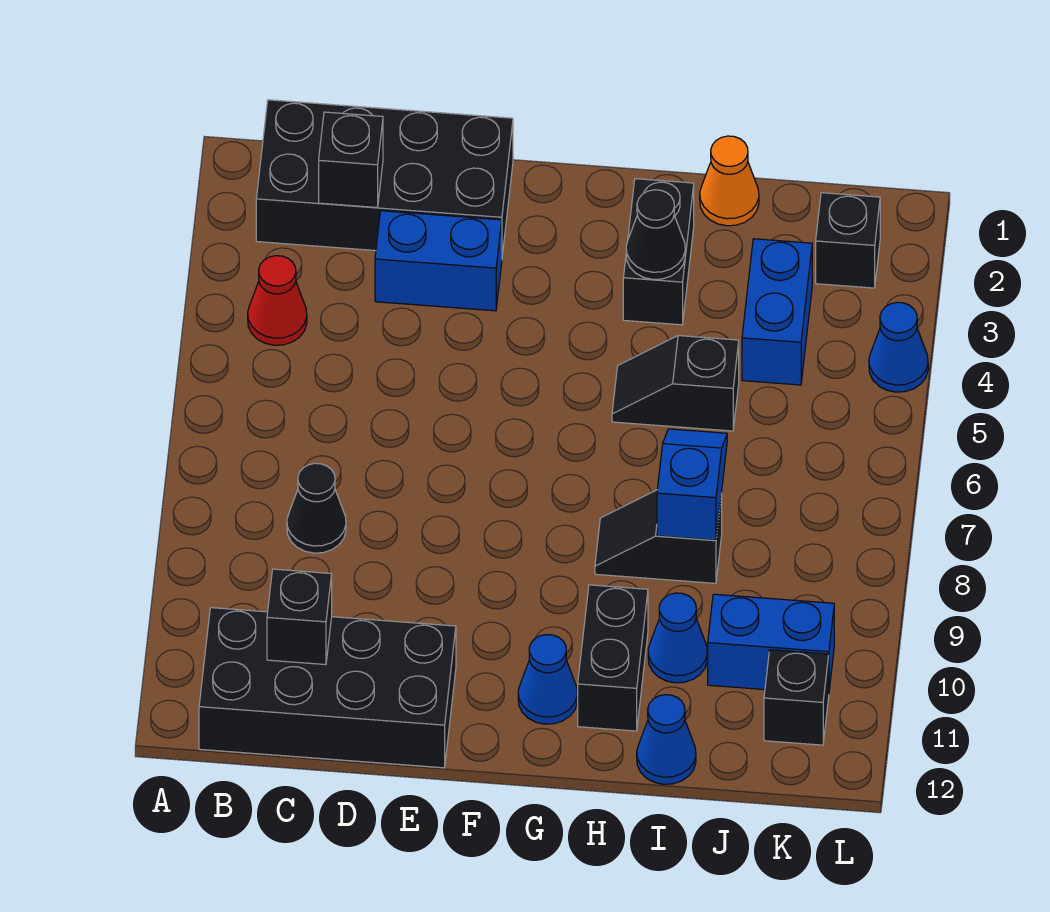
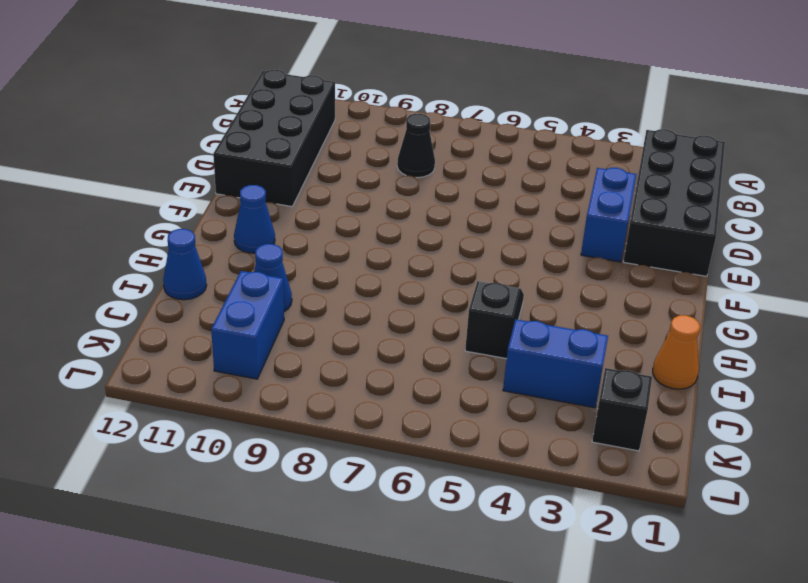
none -> red cone B4 level 1
none -> black brick H2:H3 level 1
none -> black slope H8:I8 level 1 top I

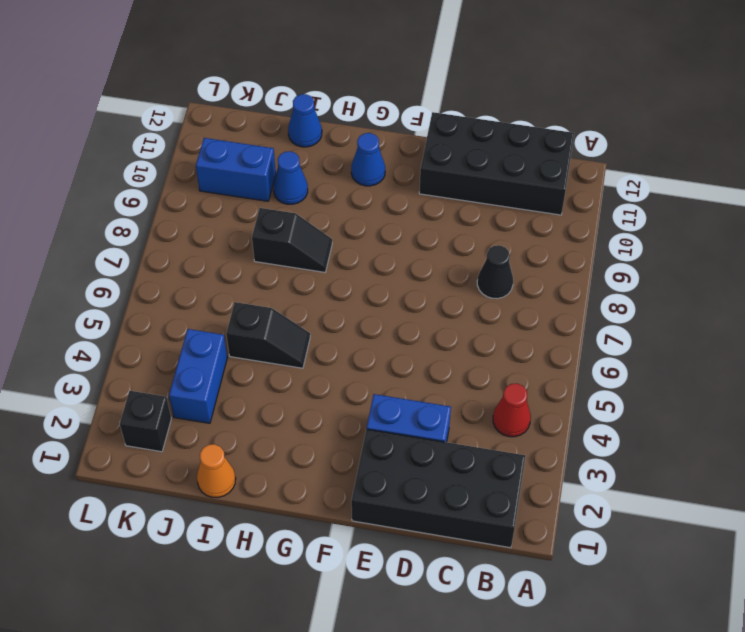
none -> black brick H2:H3 level 1
none -> black brick H10:H11 level 1
none -> black brick K11 level 1

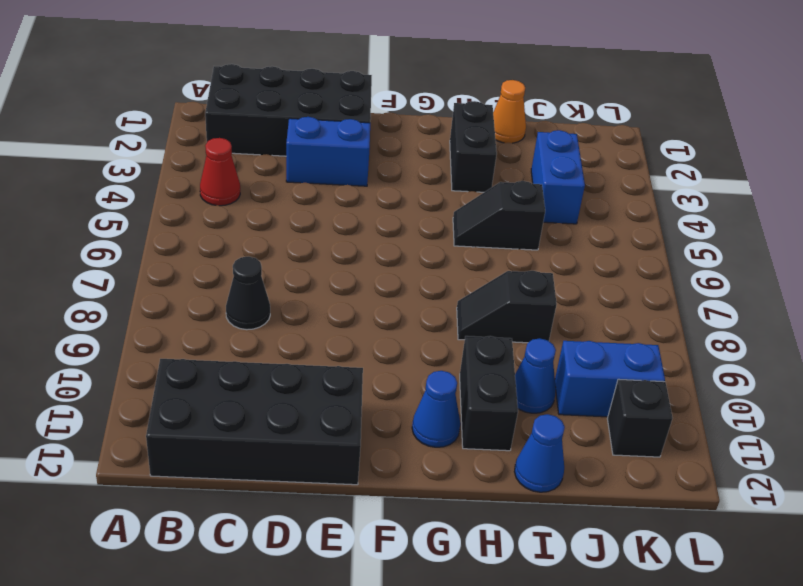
none -> black brick K2 level 1
none -> blue cone L4 level 1
none -> black brick C2 level 2

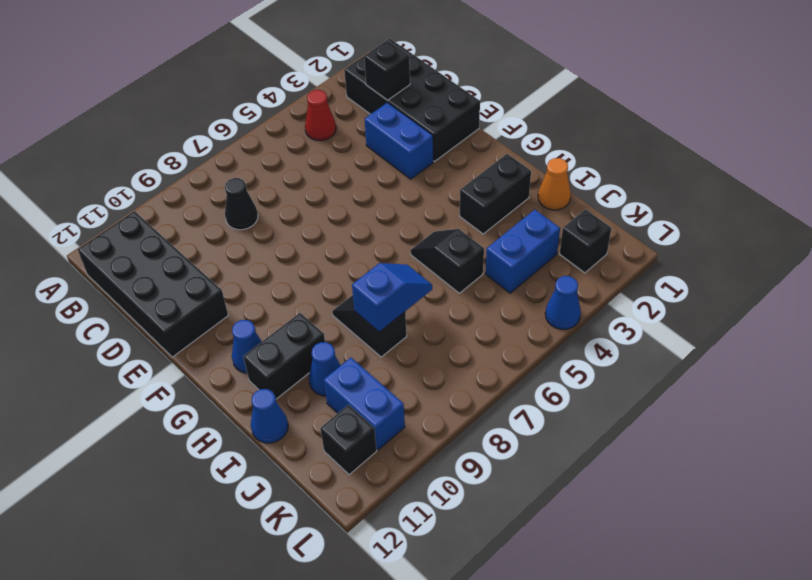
none -> black brick C11 level 2
none -> black cone H3 level 2

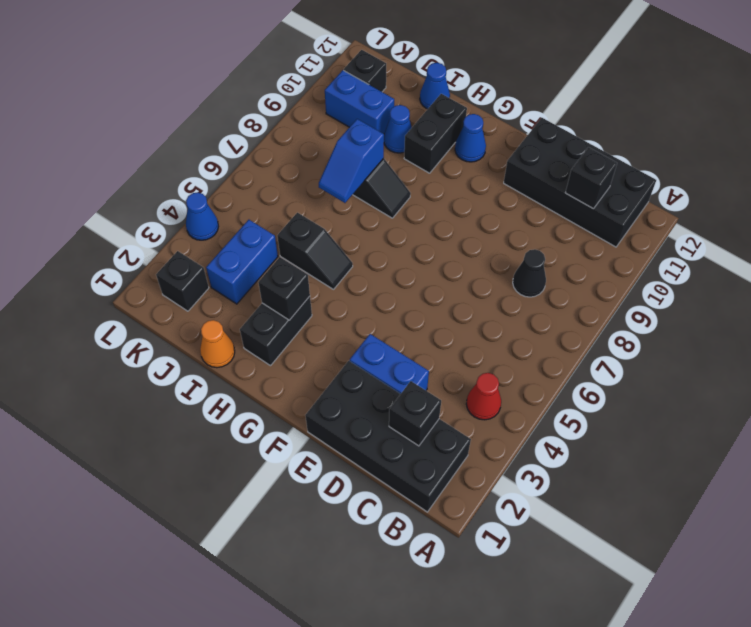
black brick H3 level 2 -> black cone H3 level 2

